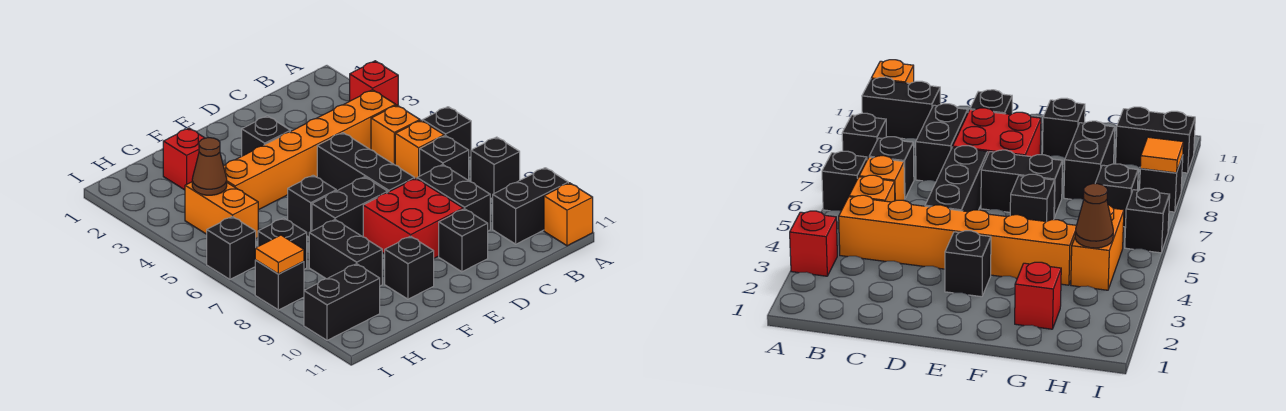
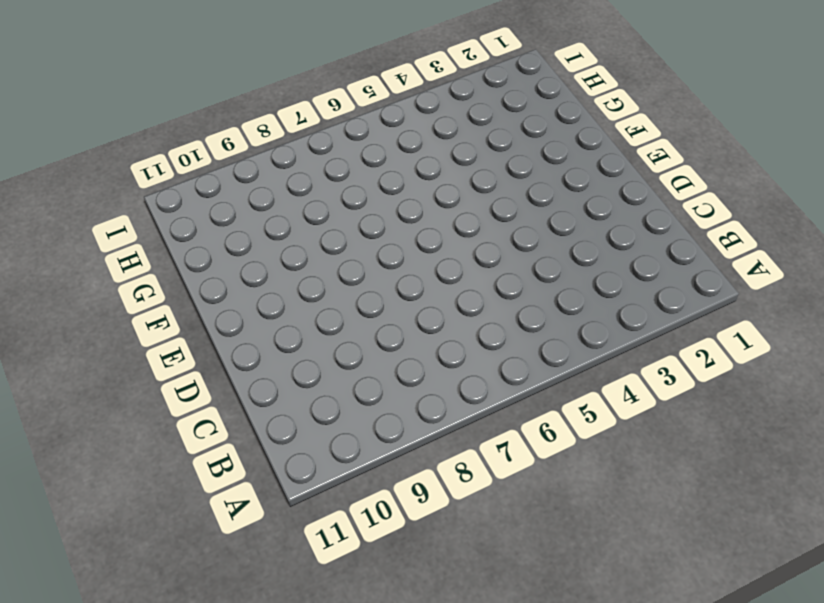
none -> red brick A3 level 1
none -> black brick A6 level 1
none -> black brick A8 level 1

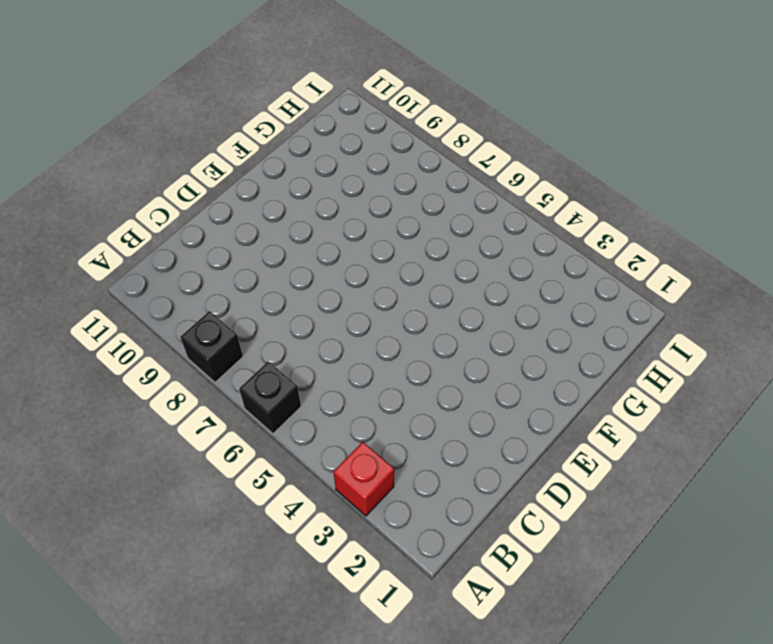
none -> black brick A10:B10 level 1
none -> orange brick A11 level 1
none -> orange brick B4:G4 level 1

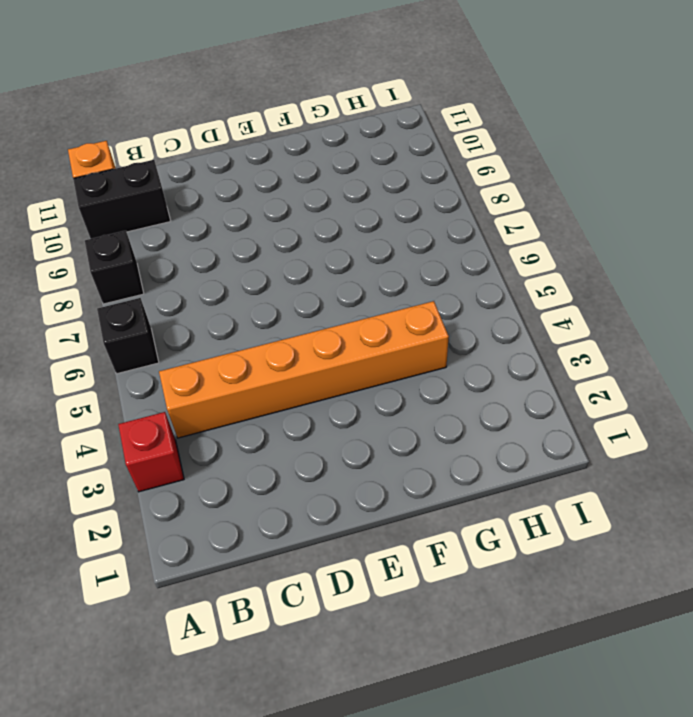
none -> orange brick B5 level 1
none -> orange brick B6 level 1
none -> black brick B7 level 1

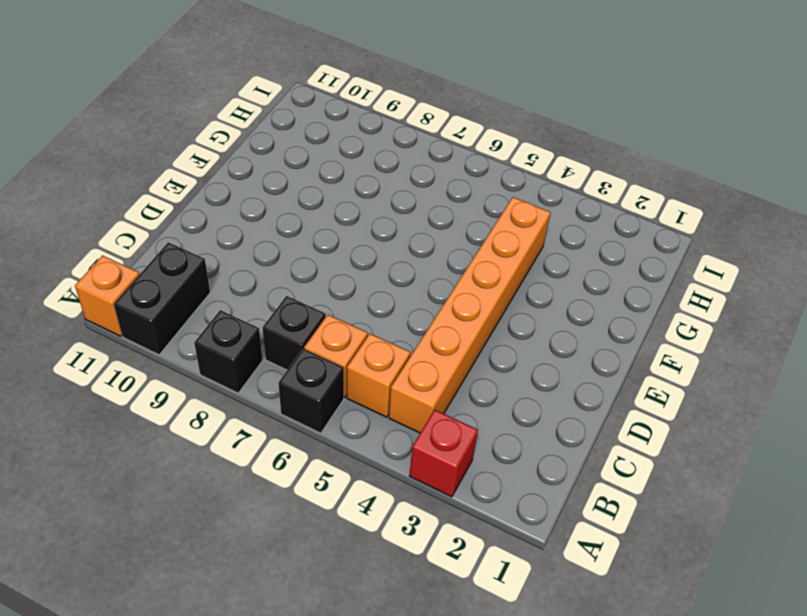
none -> black brick C8:C9 level 1
none -> black brick D5:D7 level 1
none -> red brick D8:E9 level 1

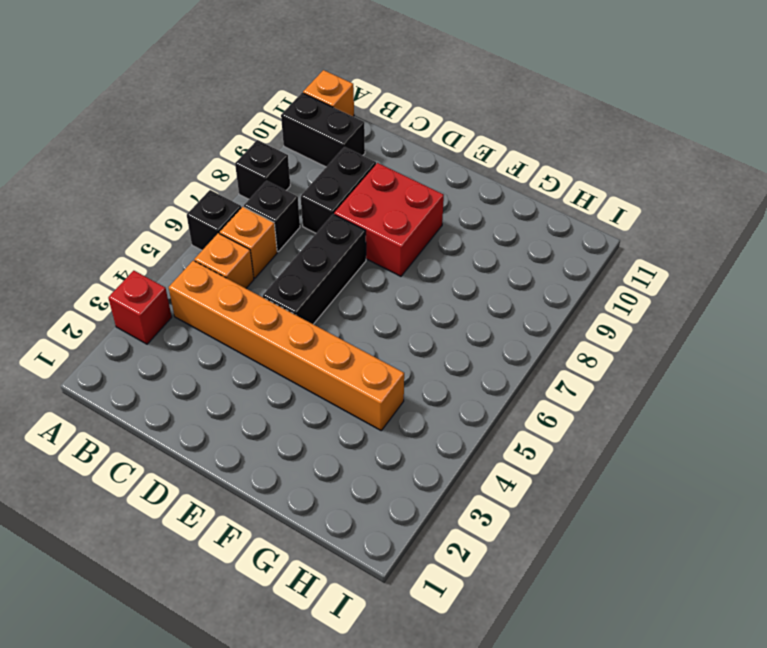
none -> black brick D10 level 1
none -> black brick E3 level 1
none -> black brick E7:F7 level 1

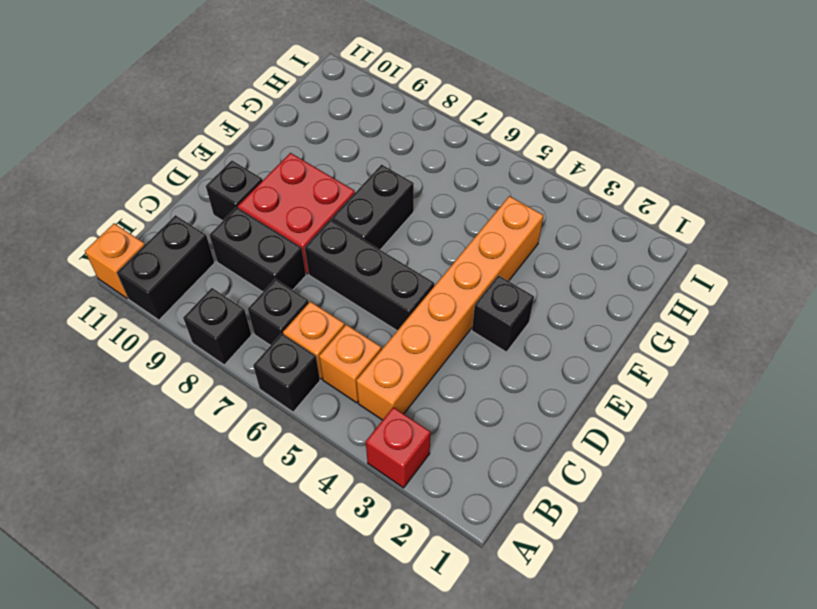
none -> black brick F6 level 1
none -> black brick F10 level 1
none -> red brick G2 level 1

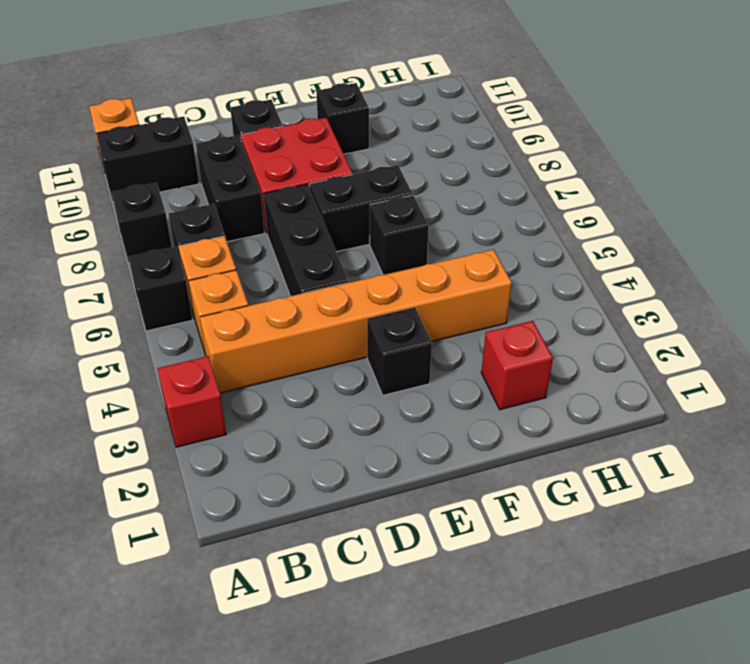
none -> black brick G8:G9 level 1
none -> orange brick H4:H5 level 1
none -> black brick H7 level 1

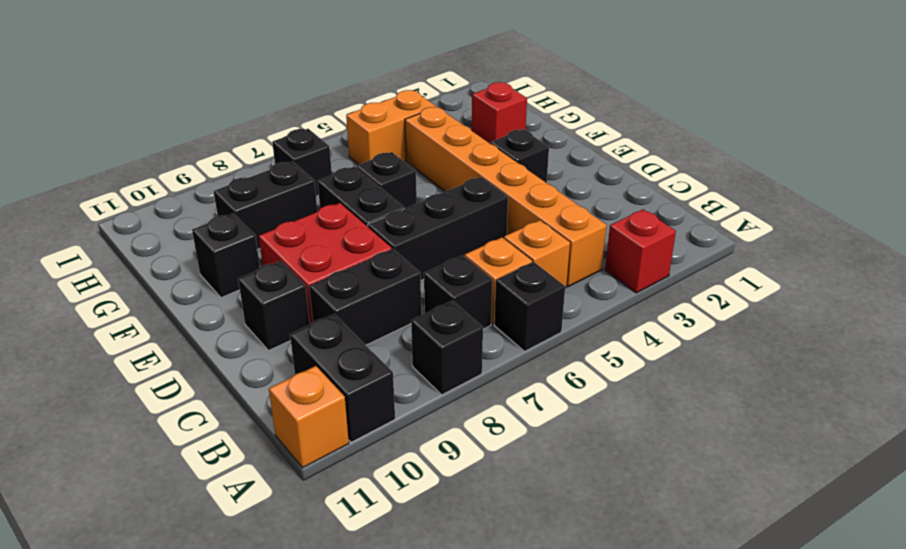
none -> black brick H10:I10 level 1
none -> black brick I6 level 1
none -> black brick I8 level 1

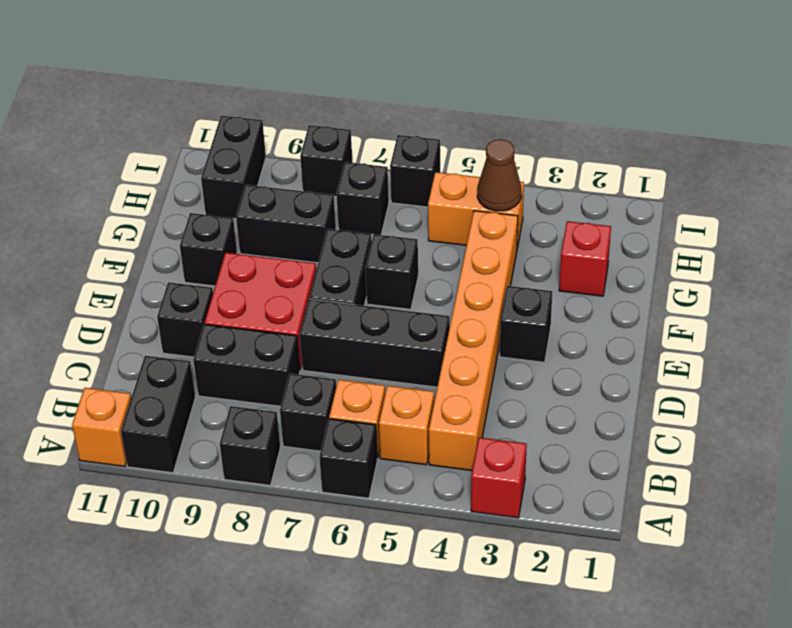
none -> orange tile I8 level 2

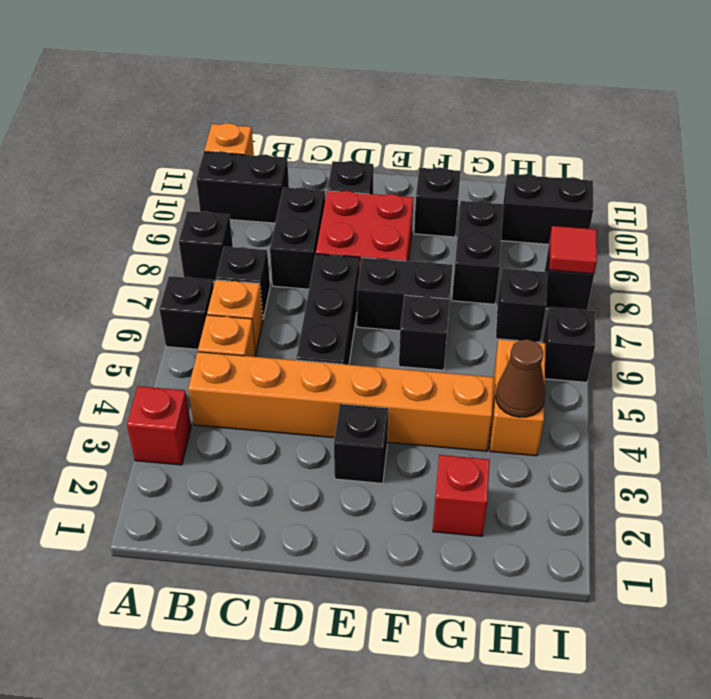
red tile I8 level 2 -> orange tile I8 level 2

